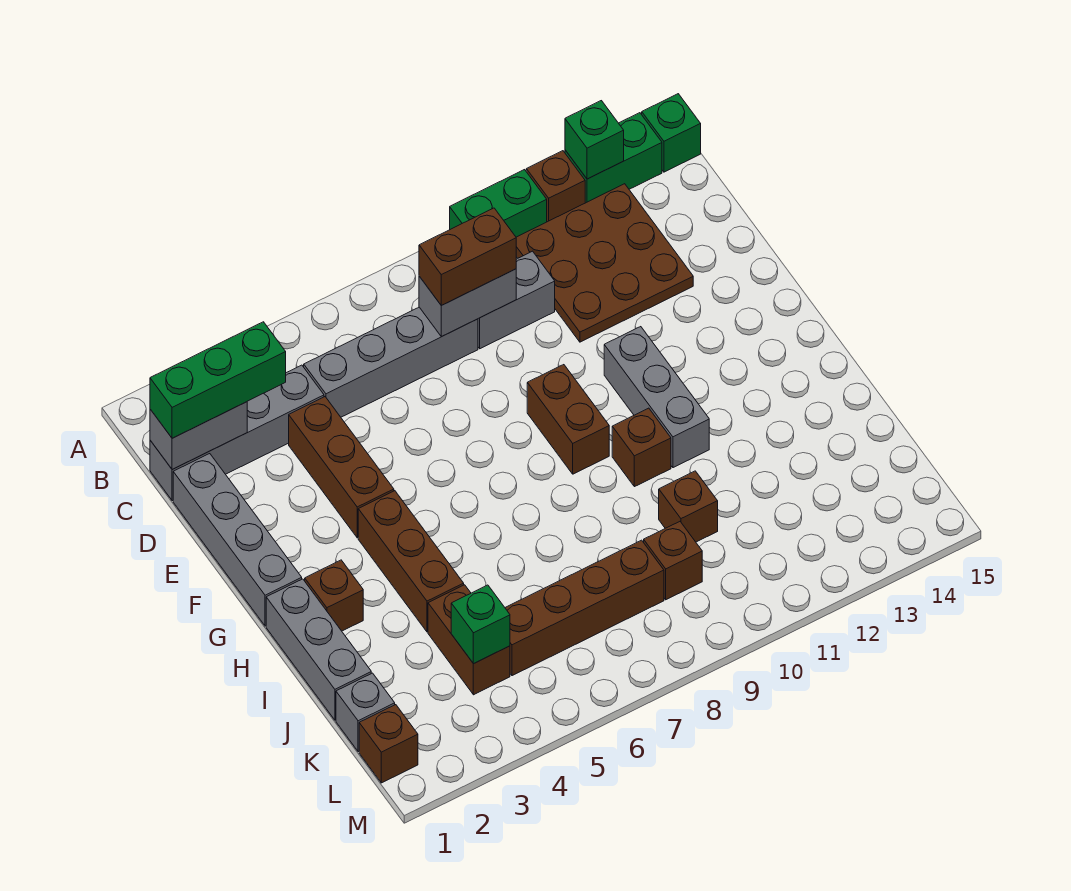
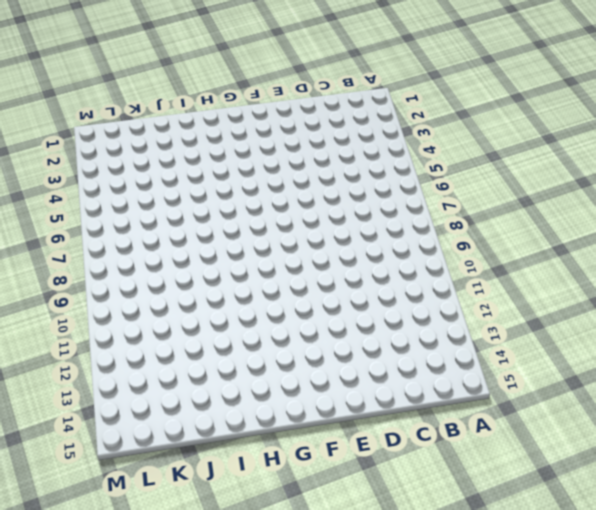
none -> green brick A10:A11 level 1
none -> brown brick A12 level 1
none -> green brick A13:A14 level 1

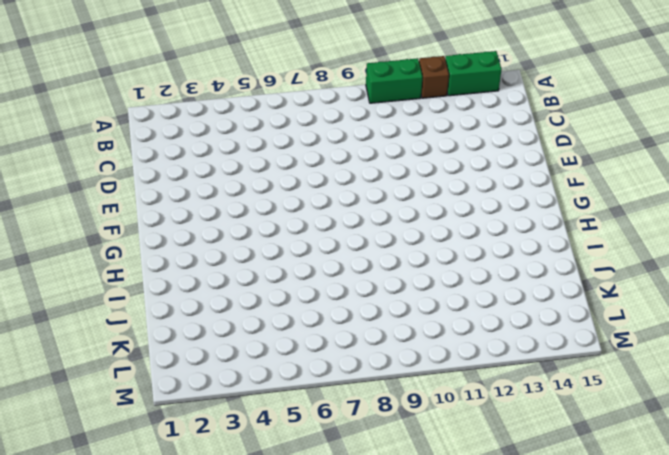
none -> green brick A15 level 1
none -> brown plate B11:D13 level 1
none -> grey brick C1:C4 level 1

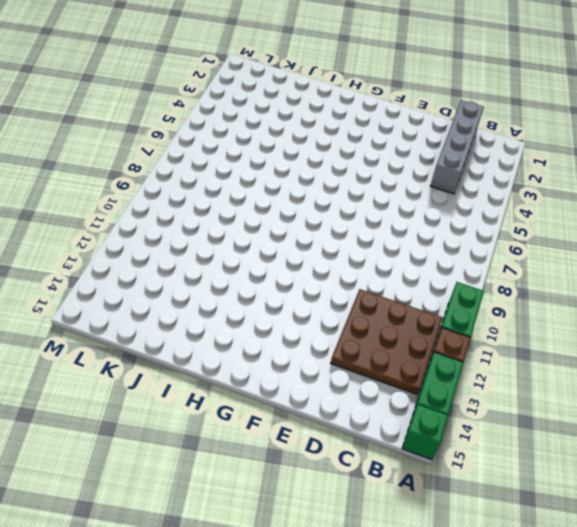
none -> grey brick C5:C8 level 1
none -> grey brick C9:C10 level 1
none -> grey brick D1:G1 level 1

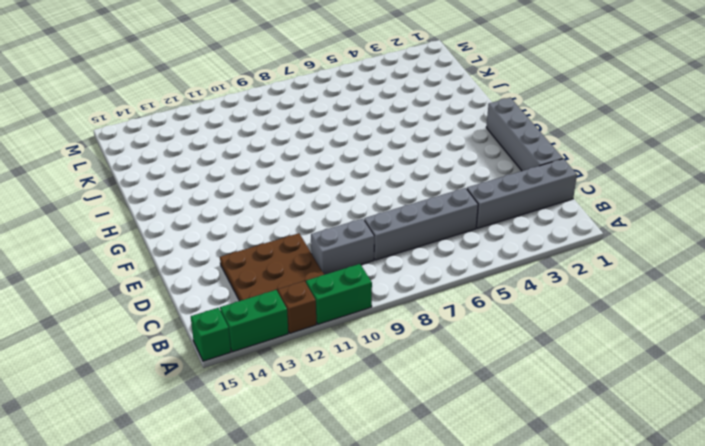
none -> brown brick D4:F4 level 1
none -> brown brick F9:G9 level 1
none -> grey brick F11:H11 level 1

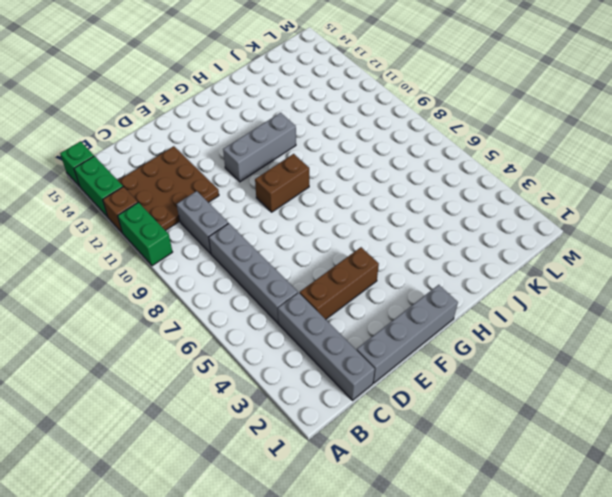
none -> brown brick G4:I4 level 1
none -> grey brick H1:J1 level 1
none -> brown brick H2 level 1

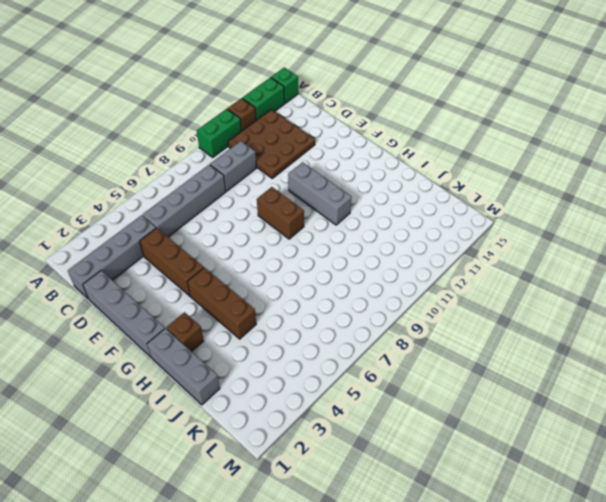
none -> brown brick H10 level 1
none -> brown brick J4:K4 level 1
none -> brown brick J10 level 1

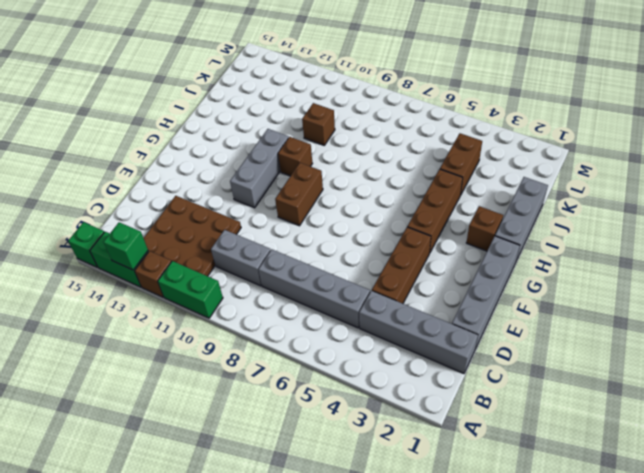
none -> grey brick K1 level 1
none -> brown brick K5:K8 level 1
none -> brown brick K9 level 1

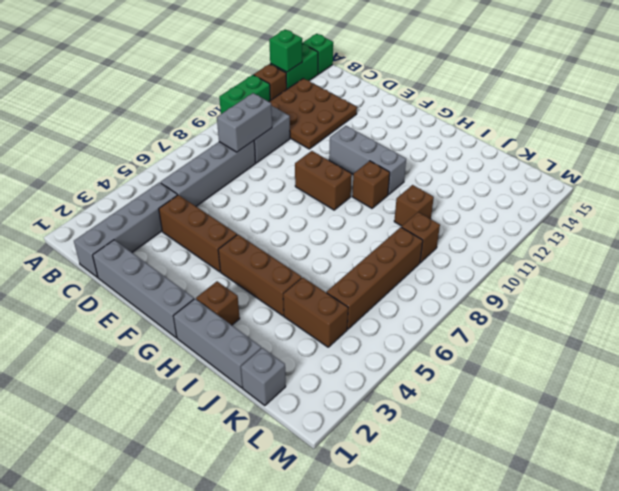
none -> brown brick L1 level 1
none -> grey brick C1:C2 level 2
none -> green brick K4 level 2

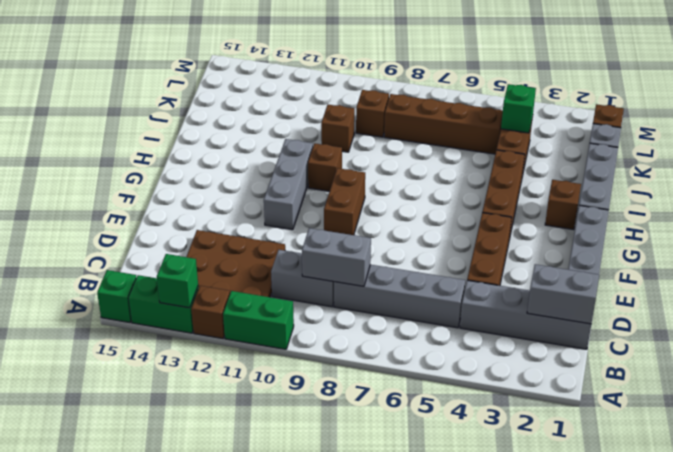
none -> green brick C1:C3 level 3
none -> brown brick C8:C9 level 3

